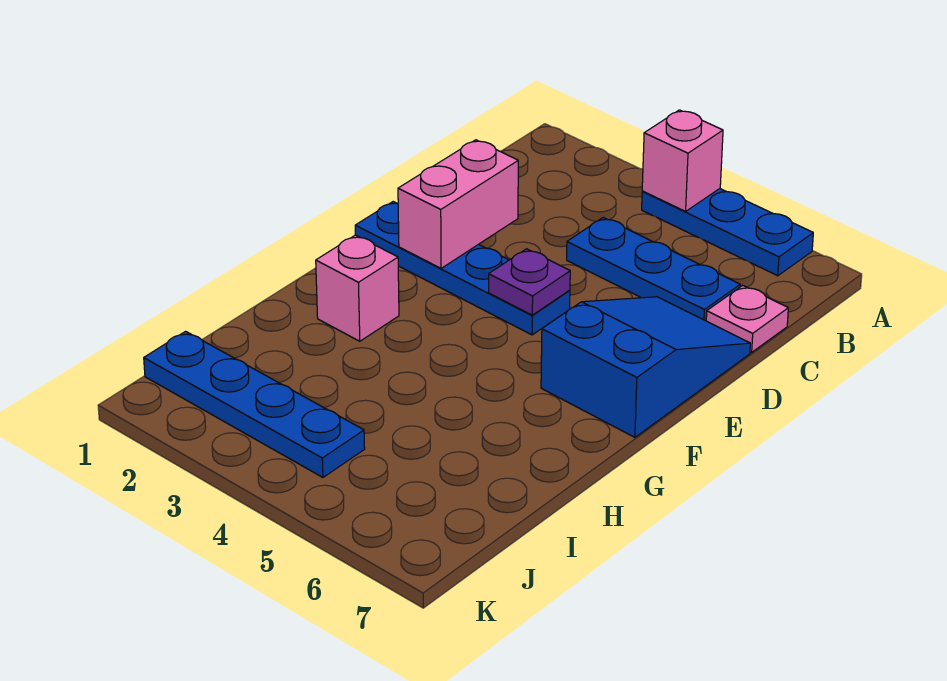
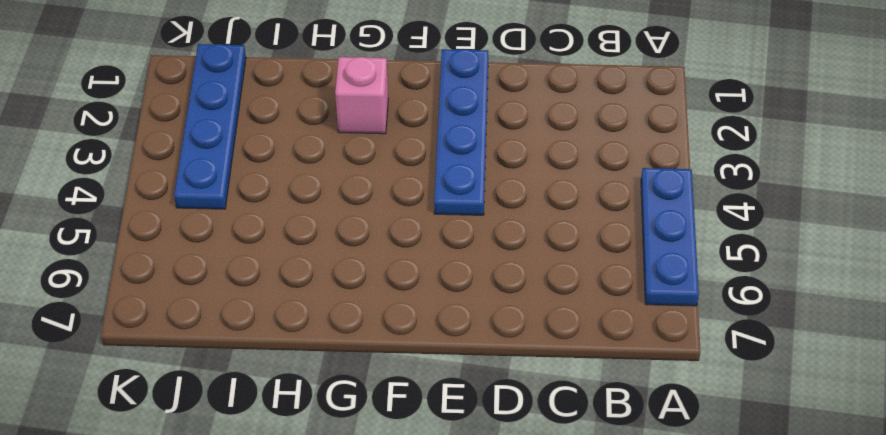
none -> blue plate C4:C6 level 1
none -> pink plate C7 level 1

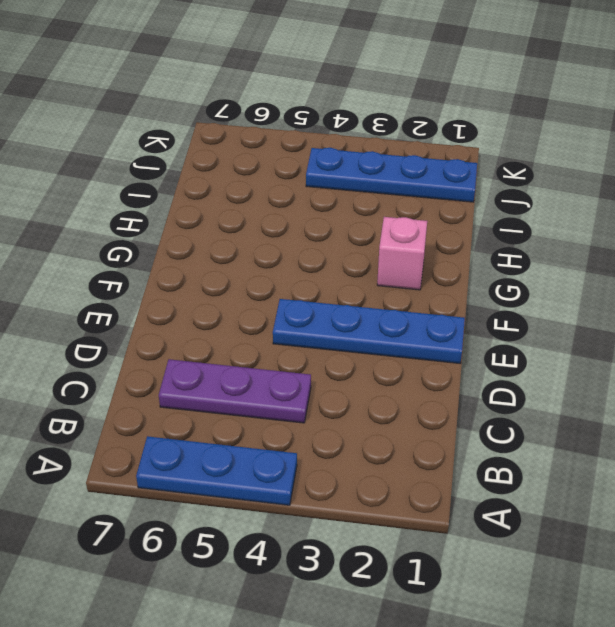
purple plate C4:C6 level 1 -> blue plate C4:C6 level 1
none -> pink plate C7 level 1
none -> blue slope D6:F7 level 1 top F

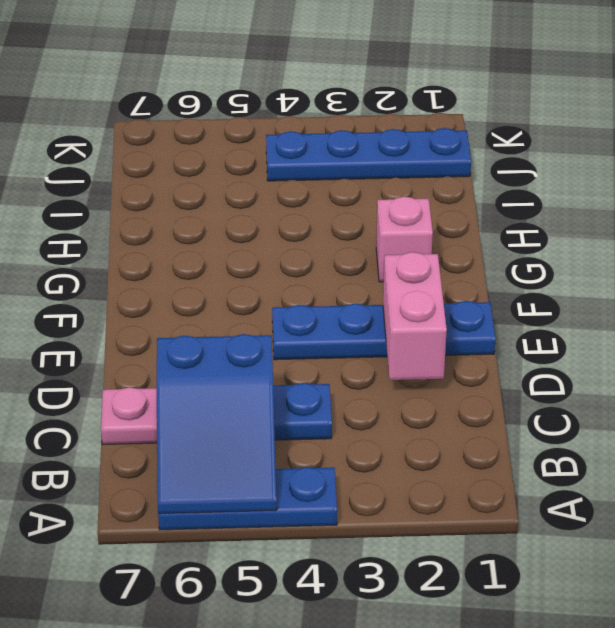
blue slope A5:C6 level 2 top C -> blue slope D6:F7 level 1 top F
none -> pink brick A4 level 2
none -> purple plate E4 level 2

